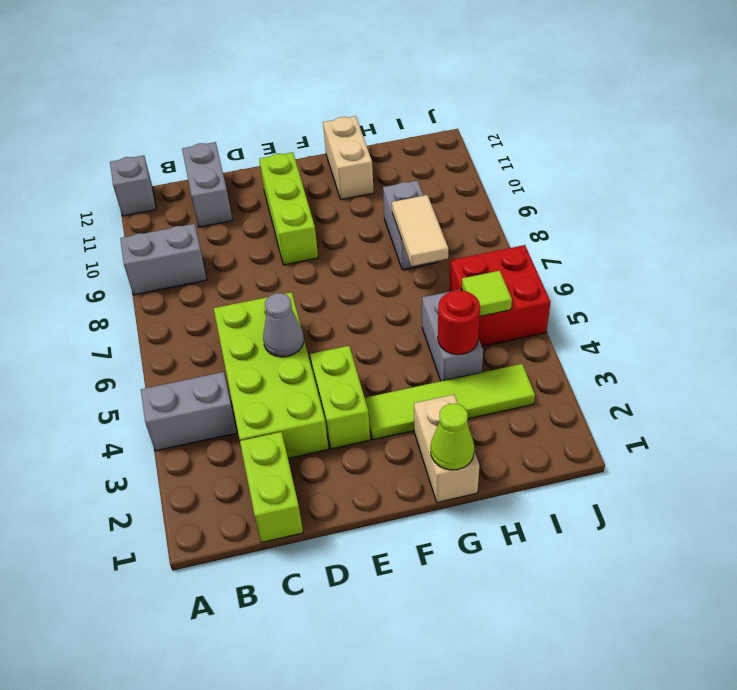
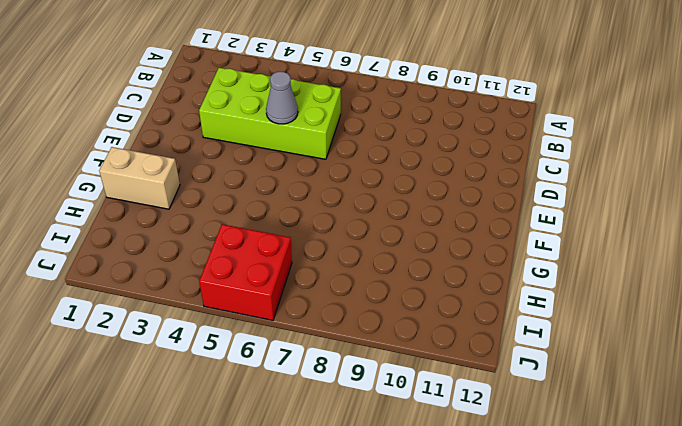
none -> grey brick A4:B4 level 1
none -> grey brick A9:B9 level 1
none -> grey brick A12 level 1

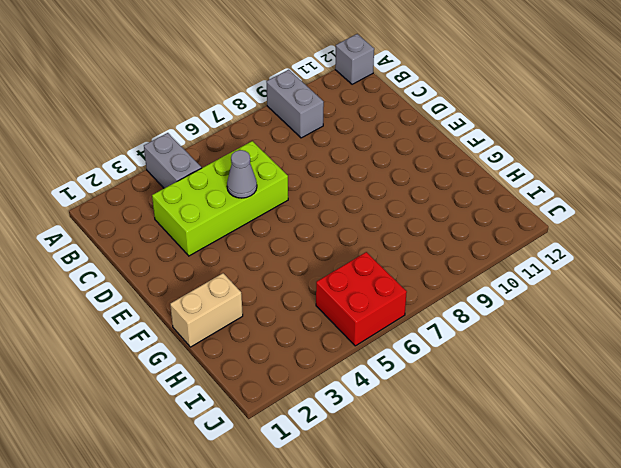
none -> lime brick C1:C2 level 1
none -> grey brick C11:C12 level 1
none -> lime brick E3:E4 level 1

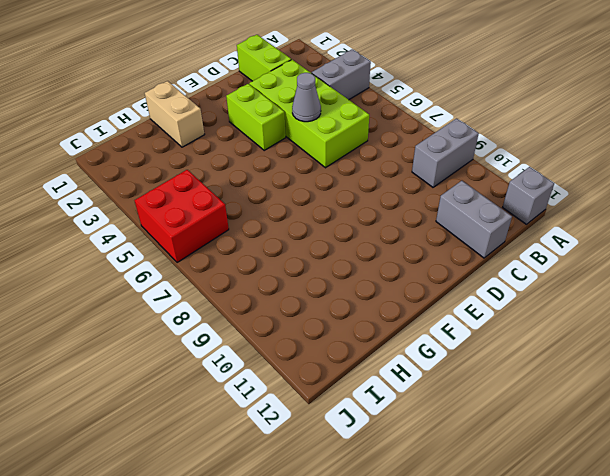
none -> lime brick E9:E11 level 1
none -> lime tile F3:I3 level 1
none -> tan brick G11:G12 level 1

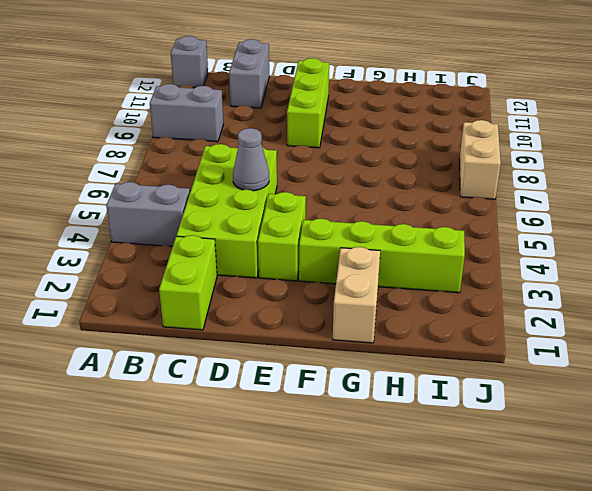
lime brick F3:I3 level 1 -> lime tile F3:I3 level 1
tan brick J7:J8 level 1 -> tan brick G11:G12 level 1
none -> grey brick H4:H5 level 1
none -> grey brick H8:H9 level 1
none -> red brick I5:J6 level 1

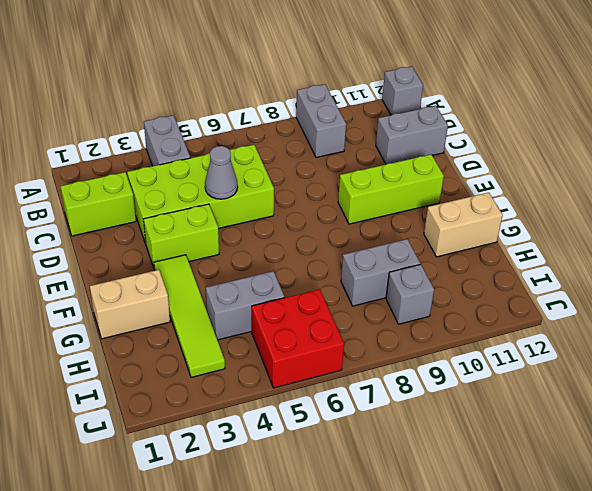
grey brick I9 level 1 -> none
none -> lime cone G1 level 2
none -> red round brick H4 level 2
none -> tan tile H7:H8 level 2

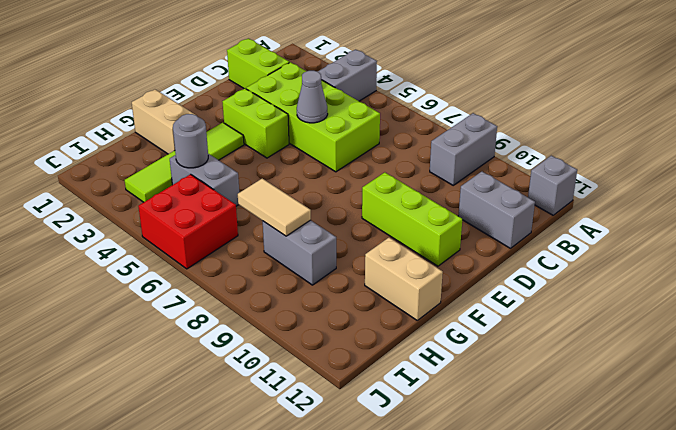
grey round brick H4 level 2 -> red round brick H4 level 2
none -> lime cone G1 level 2
none -> lime tile I5 level 2

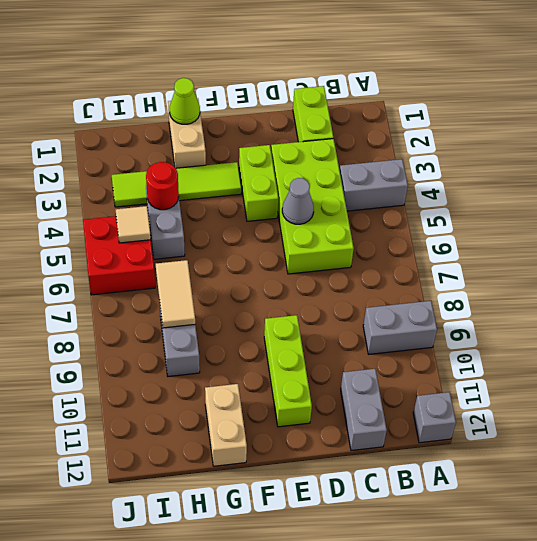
tan tile I5 level 2 -> lime tile I5 level 2

